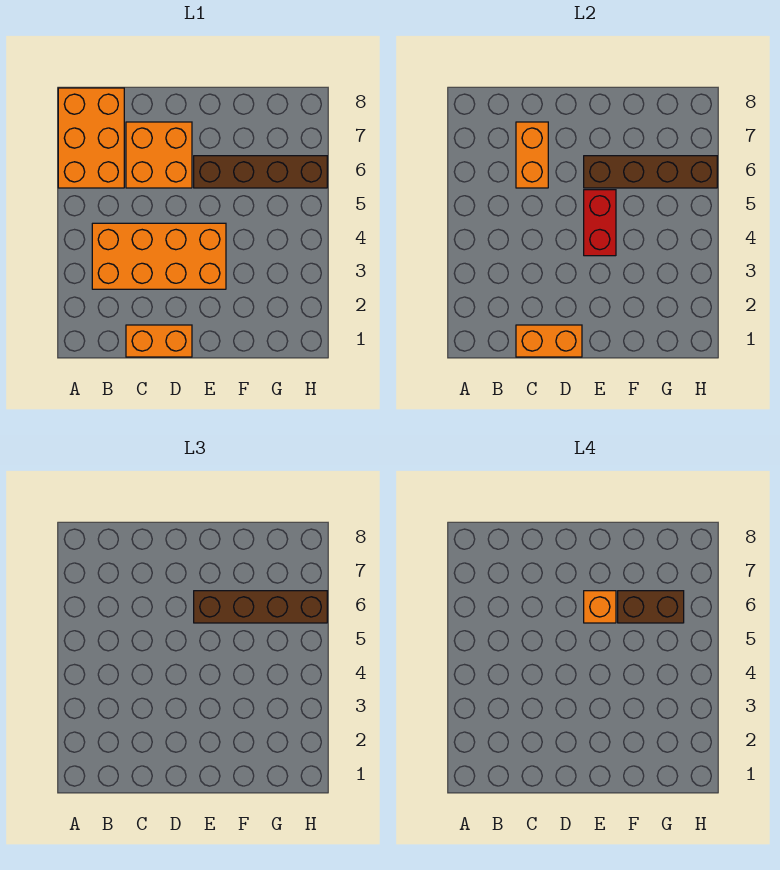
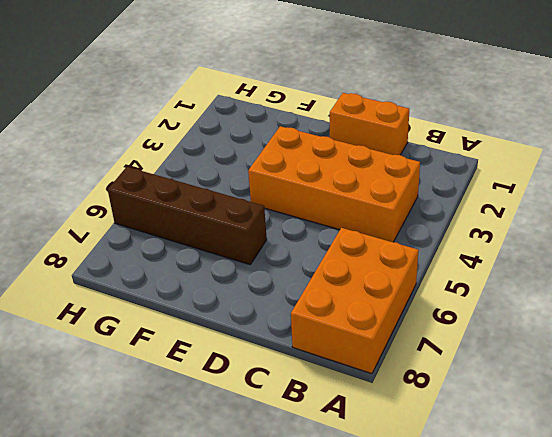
none -> orange brick C6:D7 level 1
none -> orange brick C1:D1 level 2
none -> orange brick C6:C7 level 2

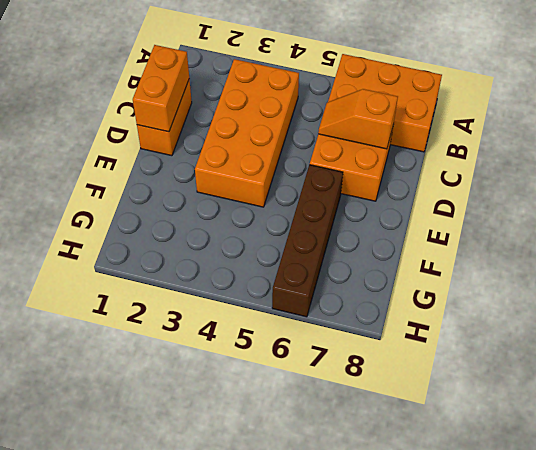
orange slope C6:C7 level 2 top 7 -> orange brick C6:C7 level 2
none -> red brick E4:E5 level 2
none -> brown brick E6:H6 level 2
none -> brown brick E6:H6 level 3

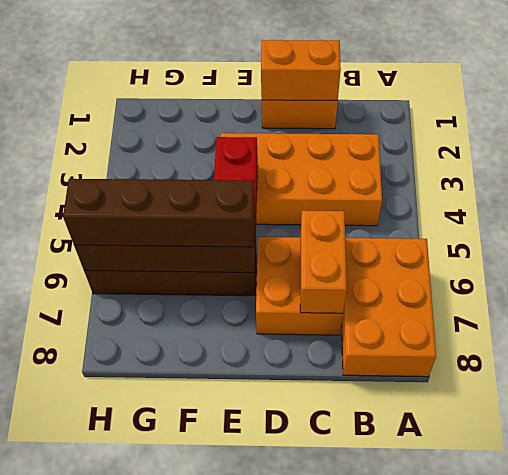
none -> orange brick E6 level 4
none -> brown brick F6:G6 level 4

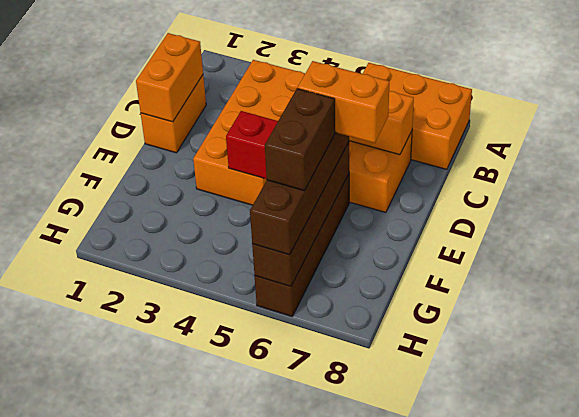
orange brick E6:E7 level 4 -> orange brick E6 level 4

